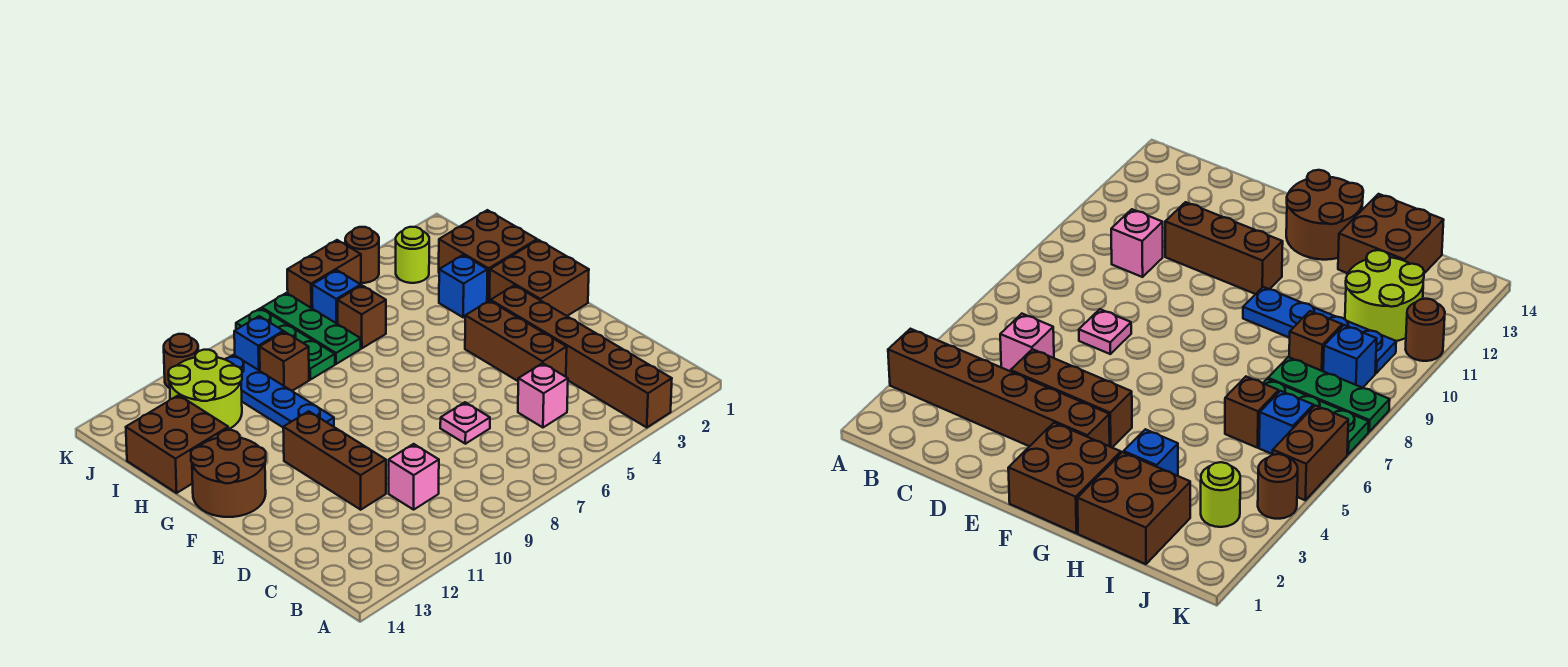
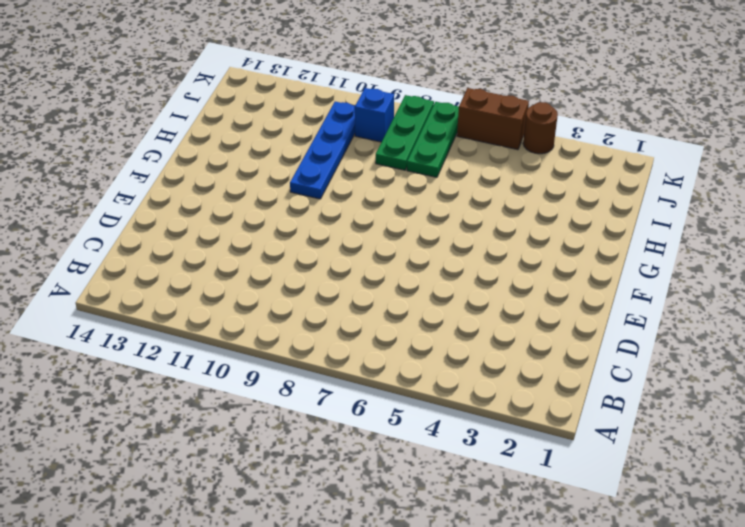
none -> brown brick A3:F3 level 1
none -> pink brick C5 level 1
none -> pink brick C10 level 1

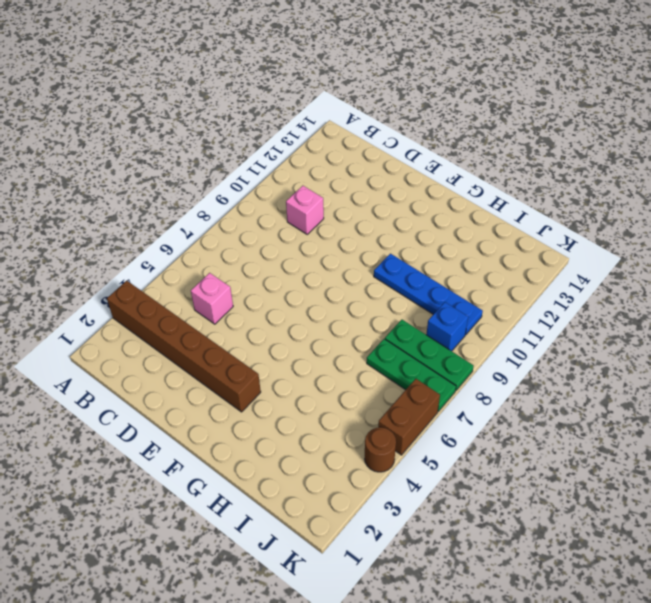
none -> brown brick D4:F4 level 1
none -> pink plate D7 level 1
none -> brown brick D11:F11 level 1

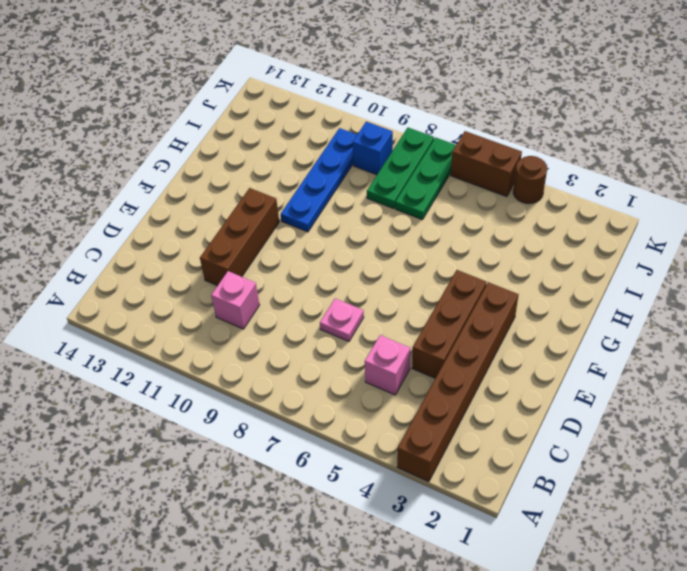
none -> brown brick F1:G2 level 1
none -> brown round brick F13:G14 level 1
none -> brown brick H1:I2 level 1

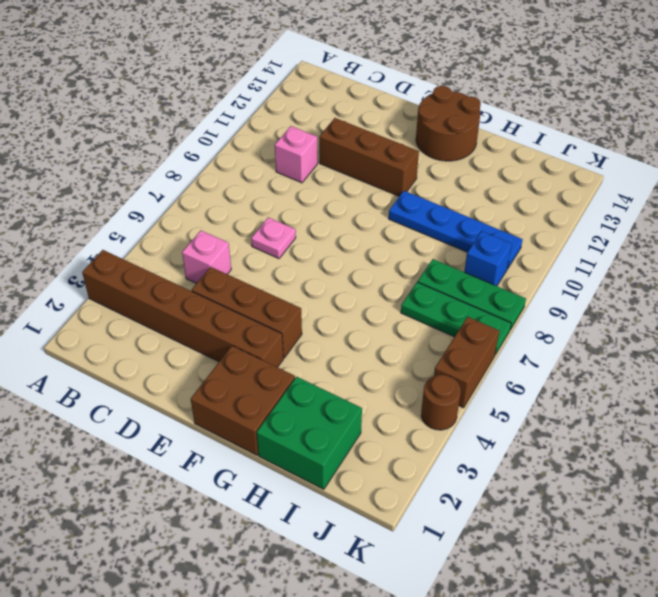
green brick H1:I2 level 1 -> brown brick H1:I2 level 1
none -> blue brick H3 level 1
none -> brown brick H13:I14 level 1
none -> brown brick I6 level 1

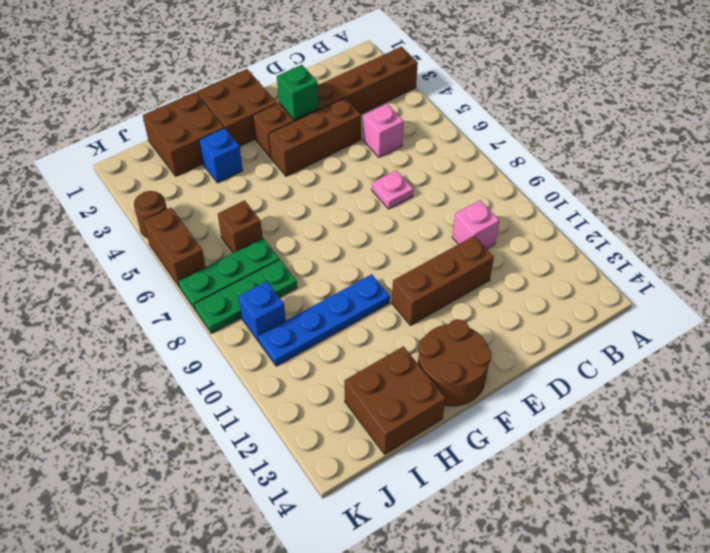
green brick E3 level 2 -> none
none -> brown brick I9 level 1
none -> lime round brick I11:J12 level 1
none -> lime round brick J3 level 1

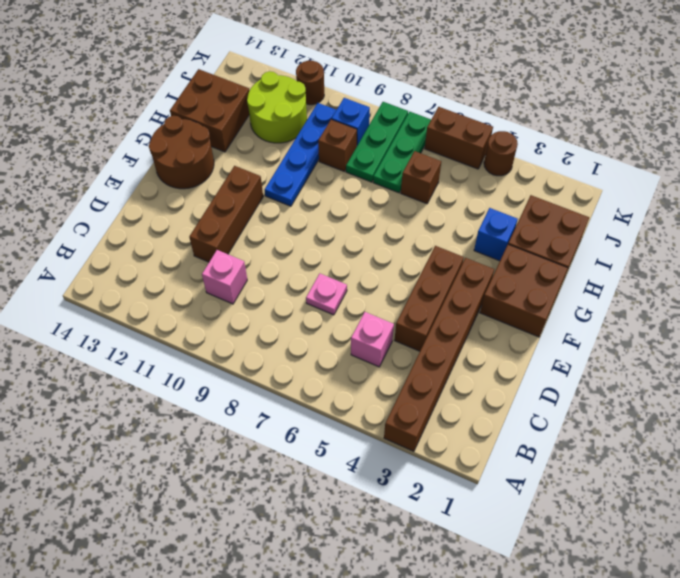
none -> lime round brick J3 level 1
none -> blue brick J6 level 1

